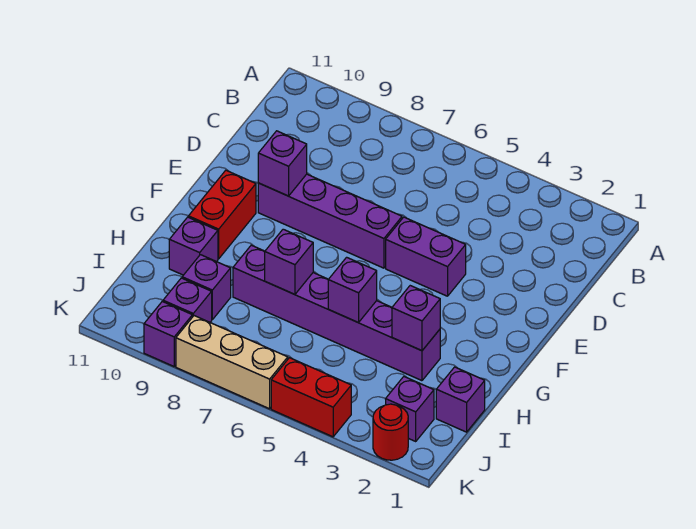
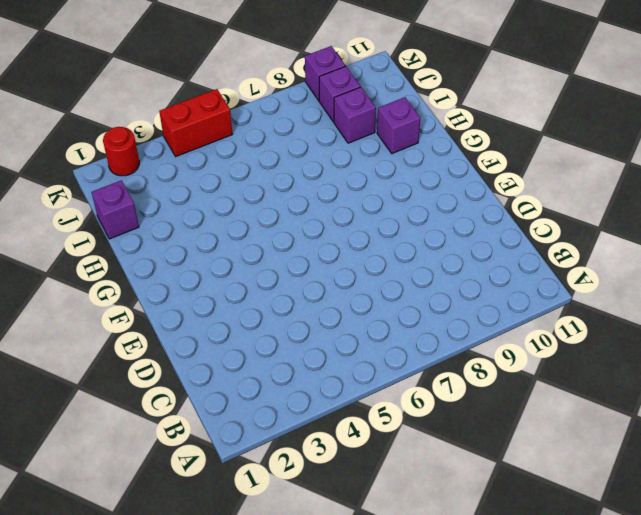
none -> purple brick E4:E5 level 1
none -> purple brick E6:E9 level 1
none -> red brick F10:G10 level 1

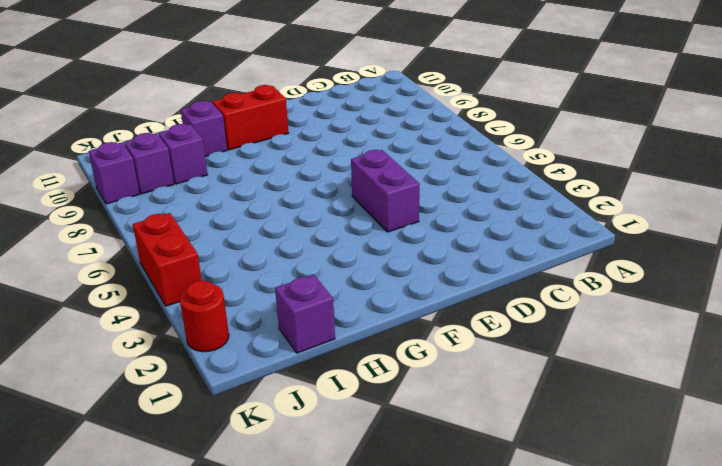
none -> purple brick E6:E9 level 1
none -> purple brick H3:H8 level 1
none -> purple brick J2 level 1

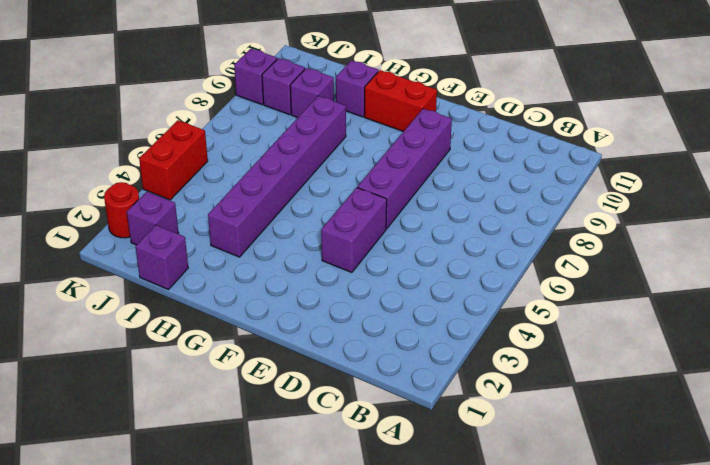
none -> tan brick K6:K8 level 1
none -> purple brick E9 level 2
none -> purple brick H3 level 2

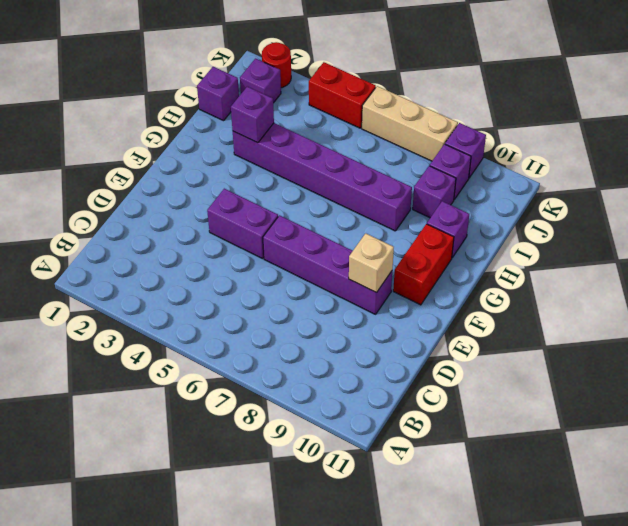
tan brick E9 level 2 -> purple brick E9 level 2
none -> purple brick H5 level 2
none -> purple brick H7 level 2

